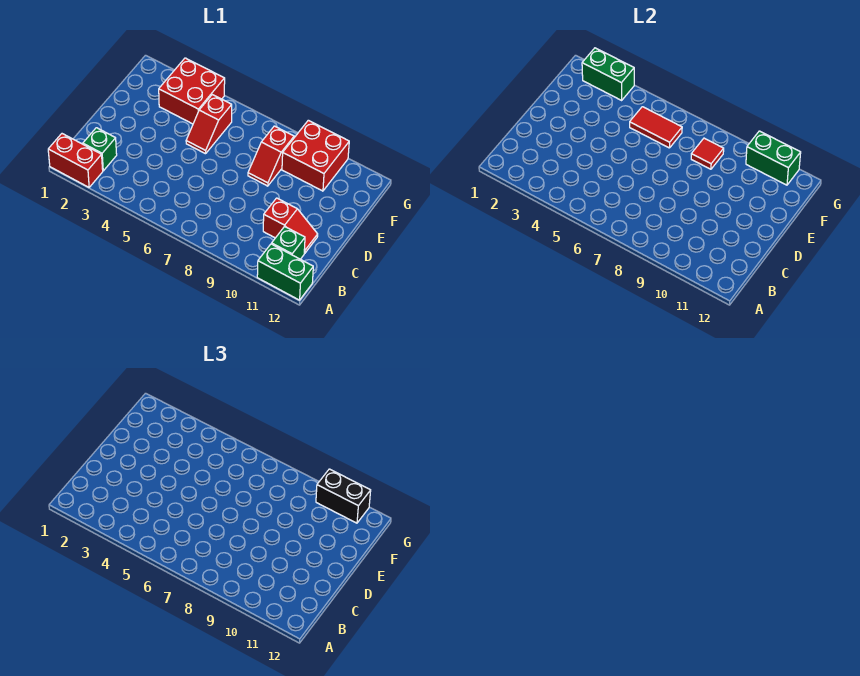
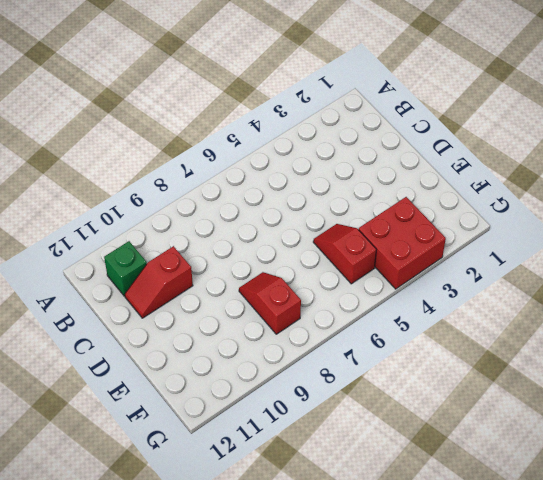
none -> red brick A1:A2 level 1
none -> green brick A11:A12 level 1
none -> green brick B2 level 1

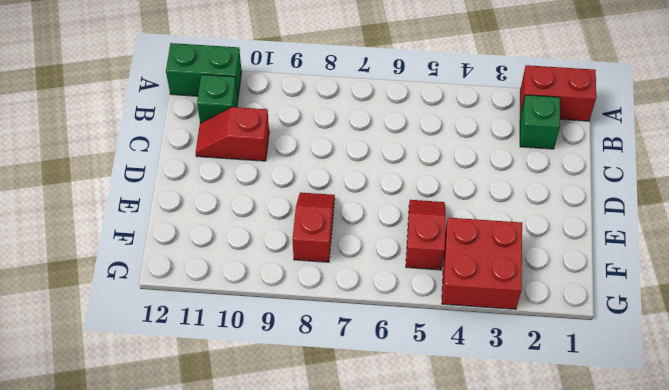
none -> red brick F9:G10 level 1
none -> red tile F5:F6 level 2
none -> red tile F8 level 2

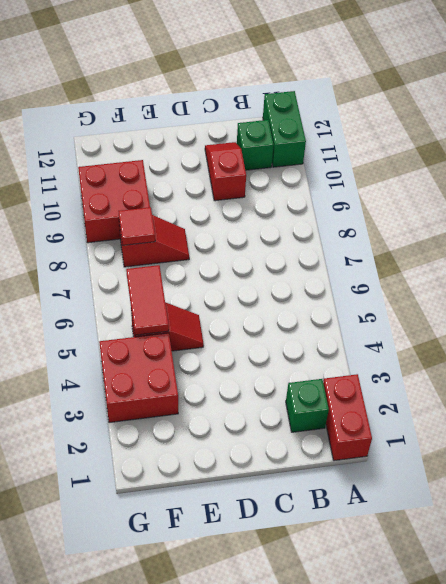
none -> green brick G2:G3 level 2
none -> green brick G10:G11 level 2
none -> black brick G10:G11 level 3

